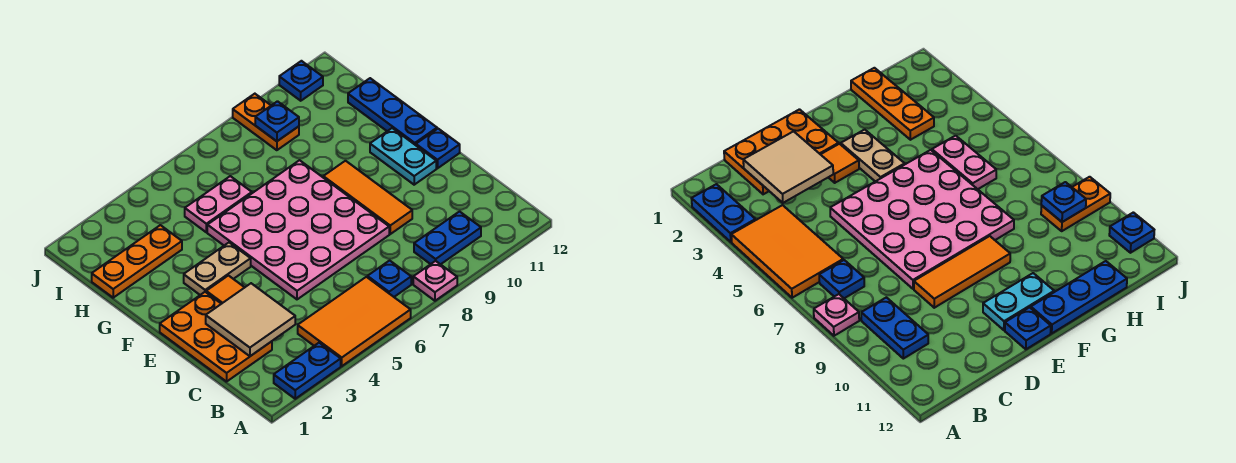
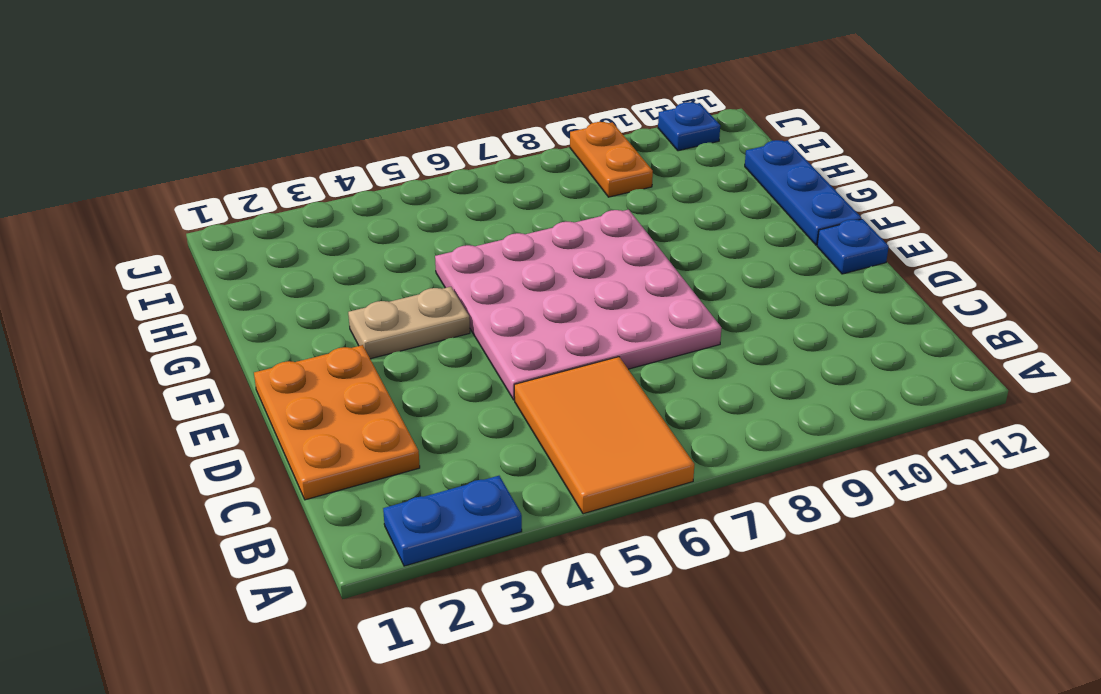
orange tile A5:C6 level 1 -> orange tile A4:B6 level 1
none -> pink plate A8 level 1
none -> blue plate B7 level 1
none -> blue plate B9:B10 level 1

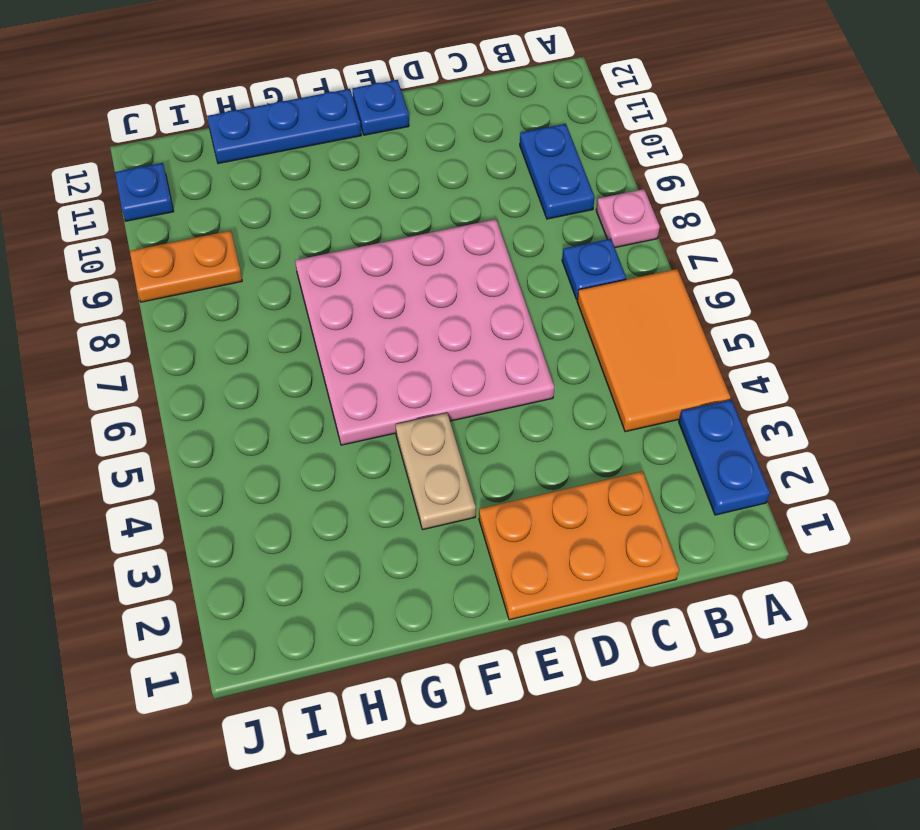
none -> orange tile D9:F9 level 1
none -> orange tile E3 level 1
none -> cyan plate E11:F11 level 1

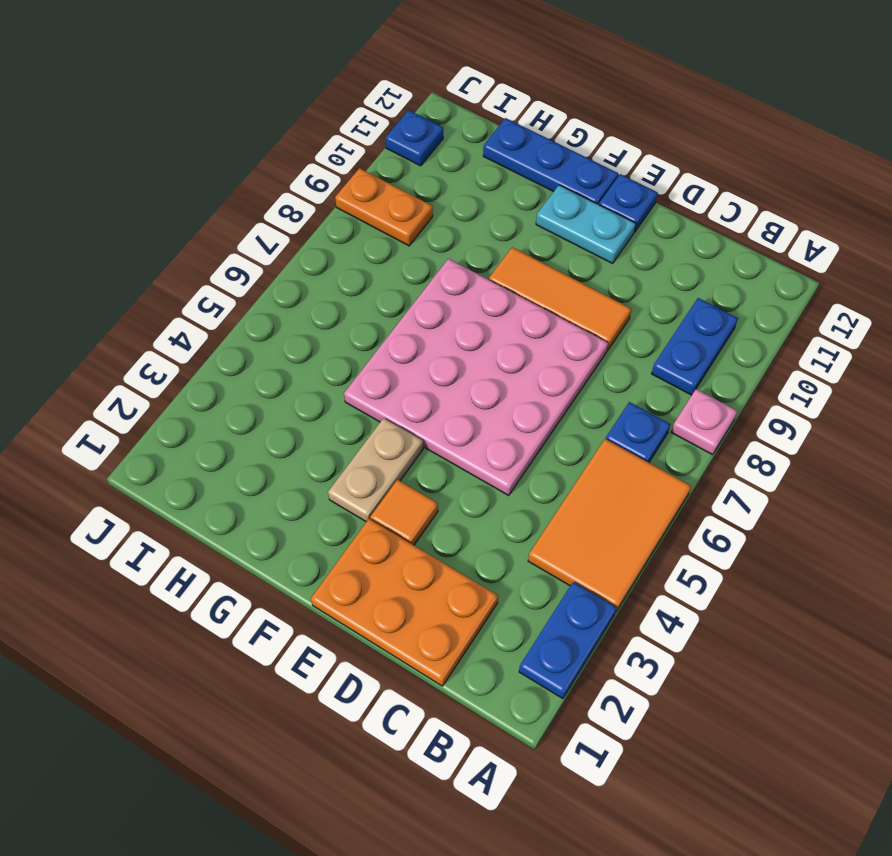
none -> orange plate H1:H3 level 1
none -> pink plate H5:H6 level 1
none -> tan tile C2:D3 level 2

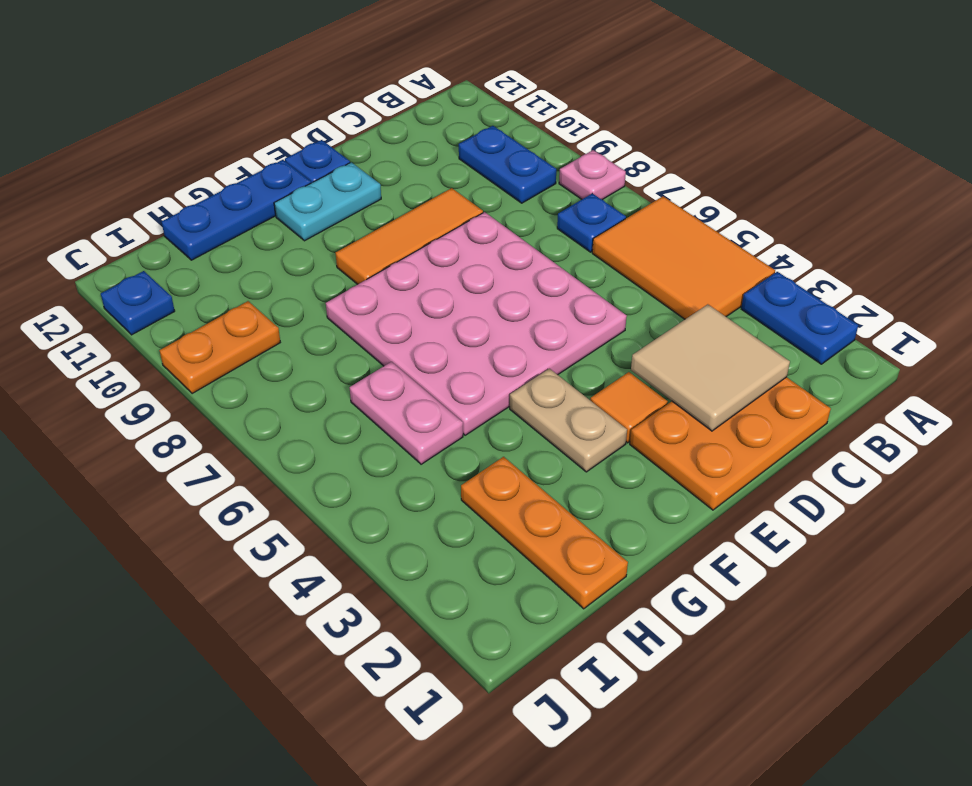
none -> blue plate I9 level 2

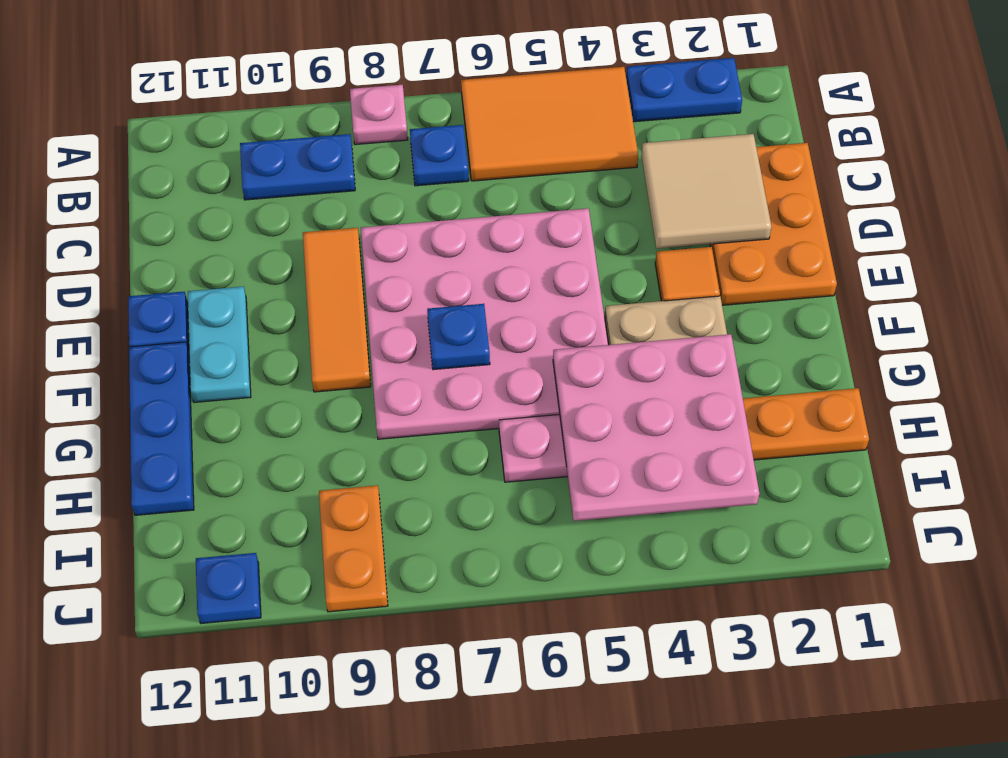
blue plate F7 level 2 -> blue plate I9 level 2
pink plate G3:I5 level 2 -> none

